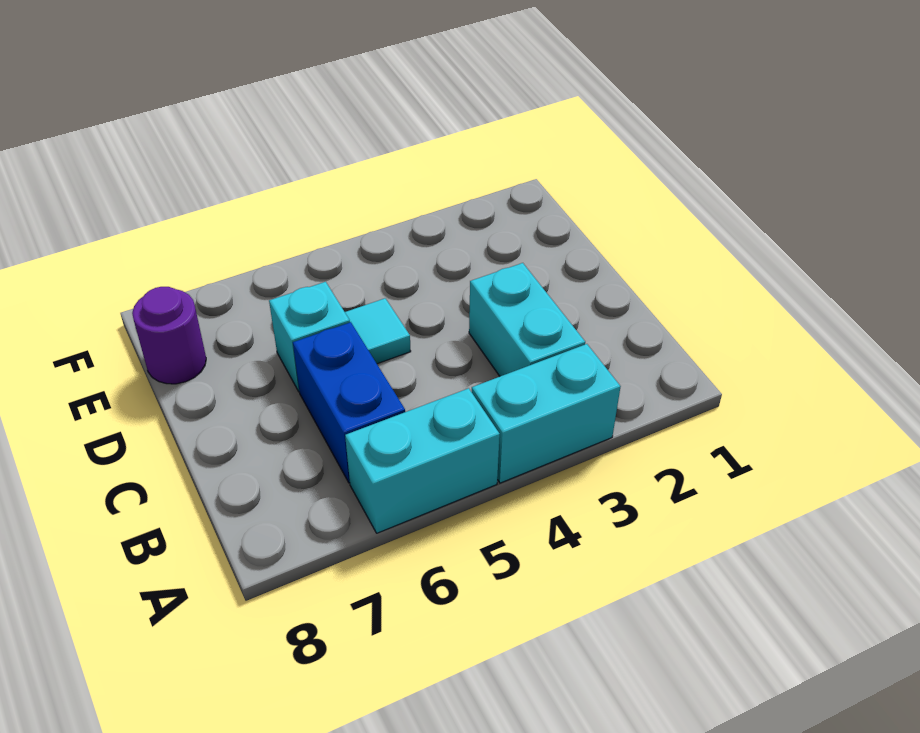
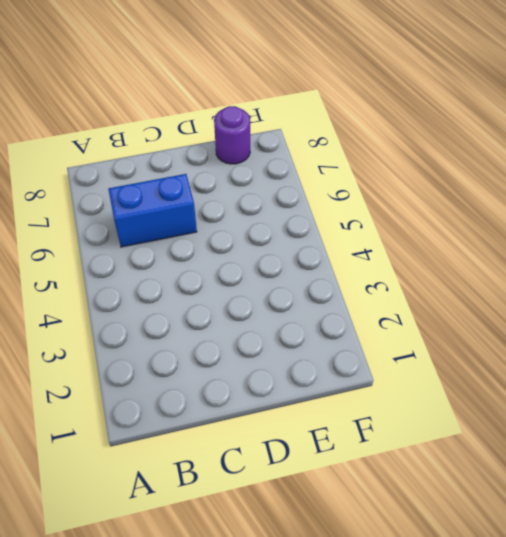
none -> cyan brick A3:A4 level 1
none -> cyan brick A5:A6 level 1

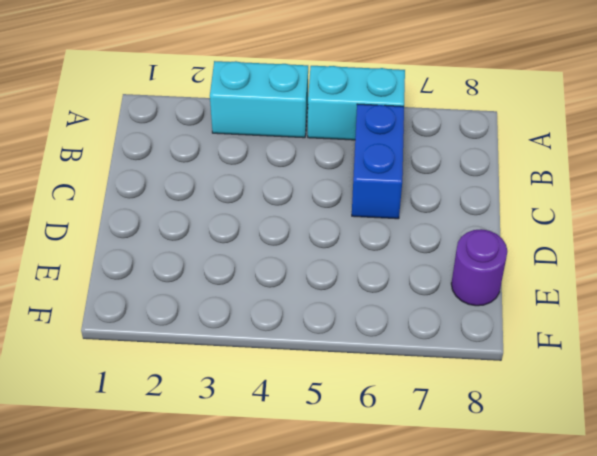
none -> cyan brick B3:C3 level 1
none -> cyan tile D5 level 1

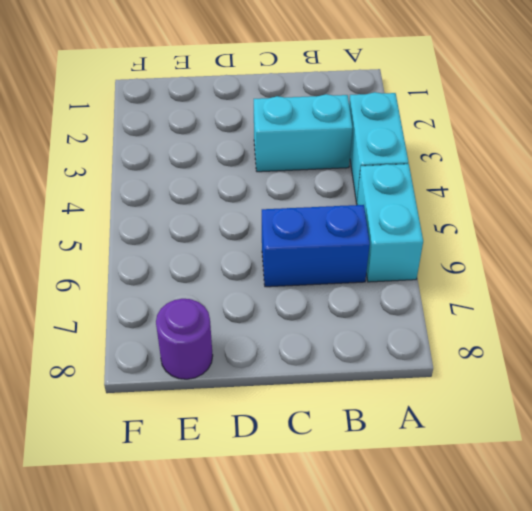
none -> cyan tile D5 level 1
none -> cyan brick D6 level 1

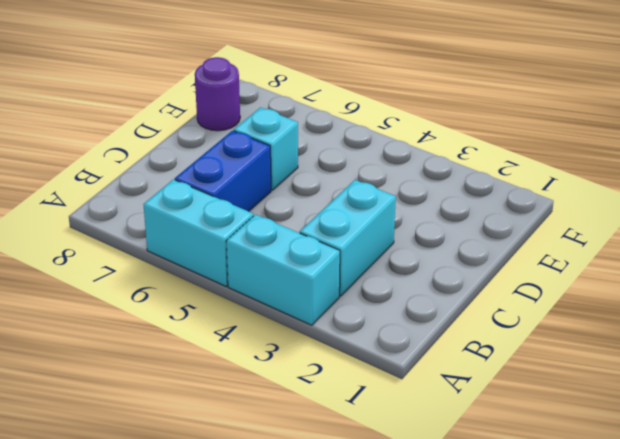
none -> cyan tile D5 level 1

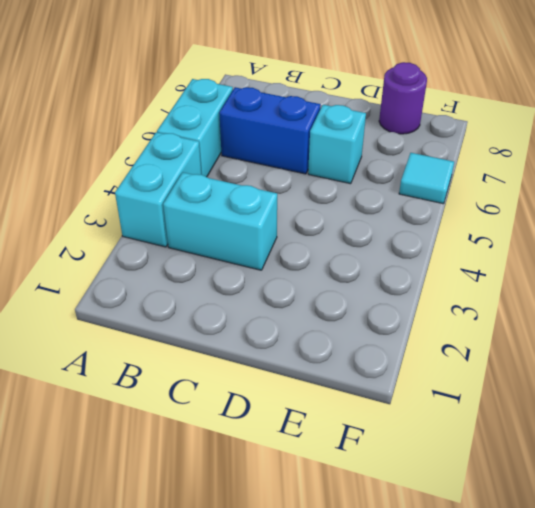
cyan tile F6 level 1 -> cyan tile D5 level 1

